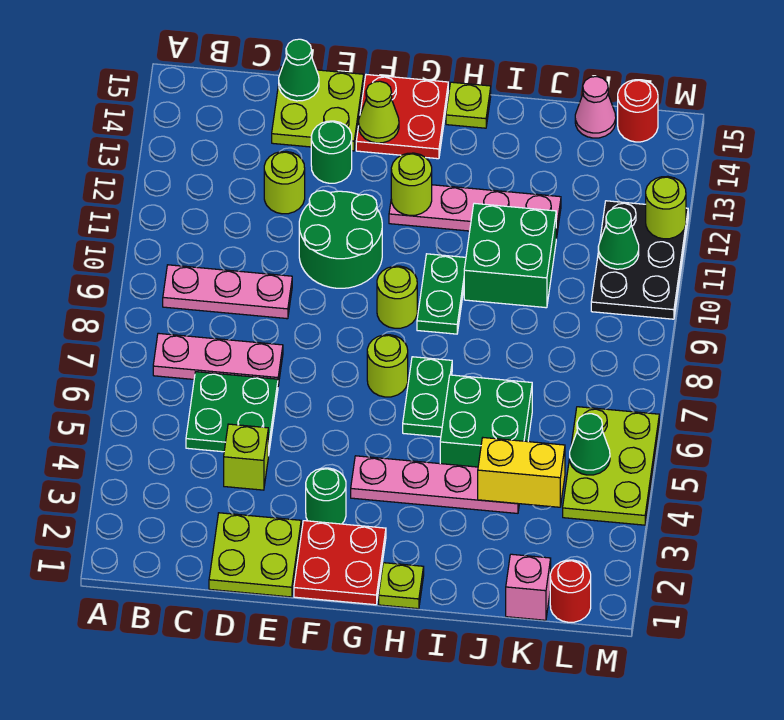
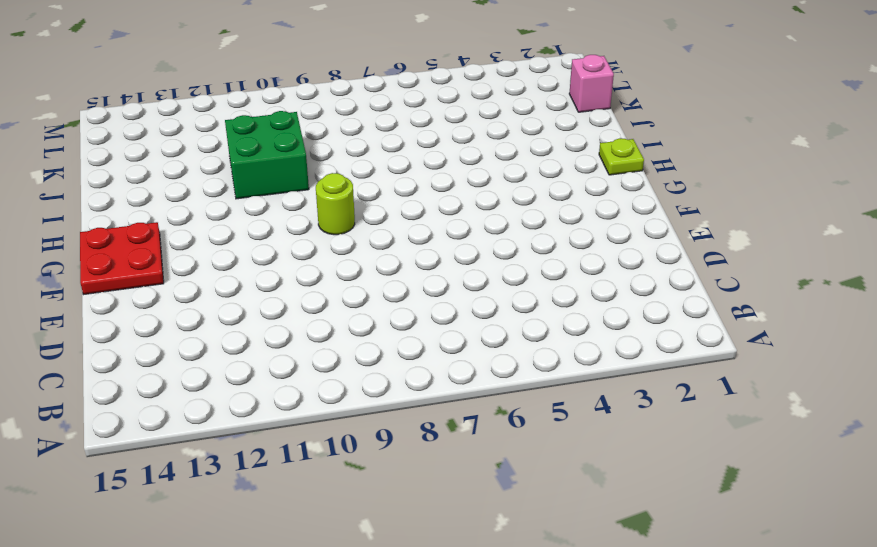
none -> pink plate B7:D7 level 1
none -> pink plate B9:D9 level 1
none -> green plate C5:D6 level 1
none -> lime plate D1:E2 level 1

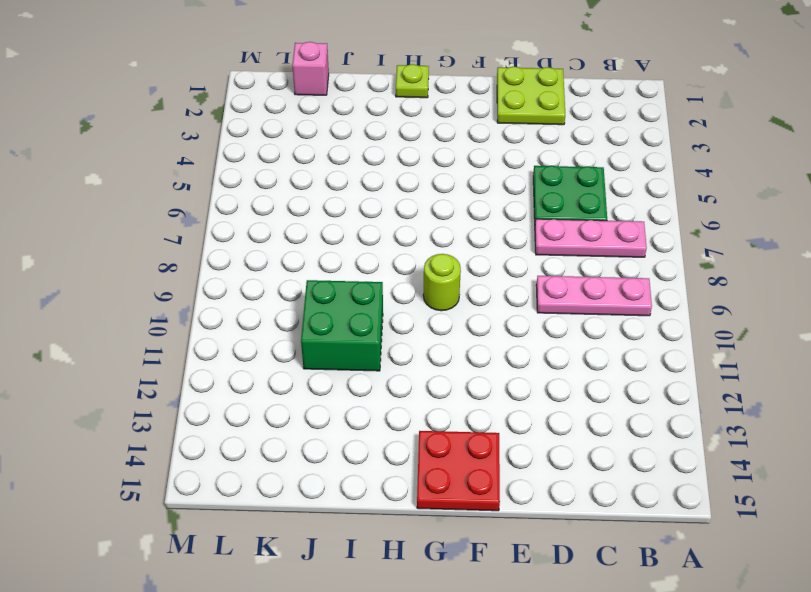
none -> lime brick D4 level 1
none -> lime round brick D12 level 1
none -> lime plate D14:E15 level 1
none -> green round brick E10:F11 level 1

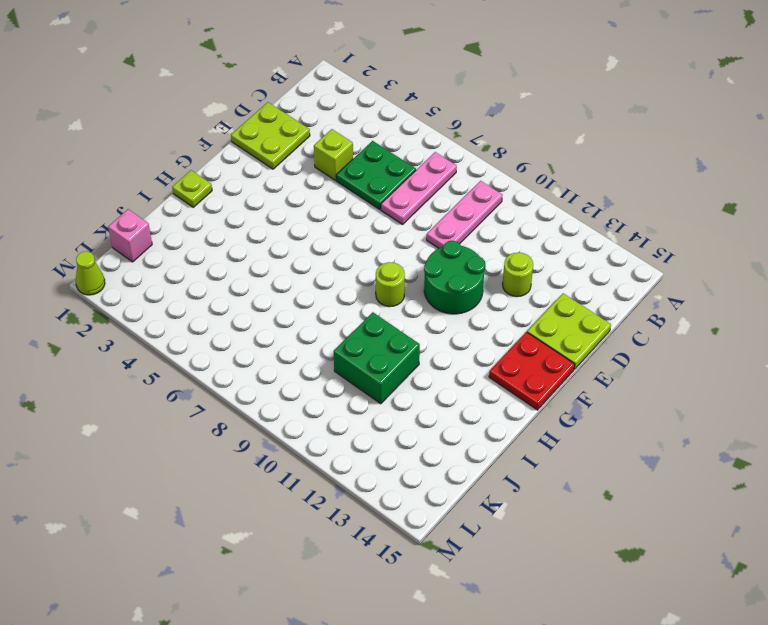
lime cone M1 level 1 -> lime cone F14 level 2
none -> green round brick E13 level 1
none -> red plate F1:G2 level 1
none -> green round brick F3 level 1
none -> pink plate G4:J4 level 1

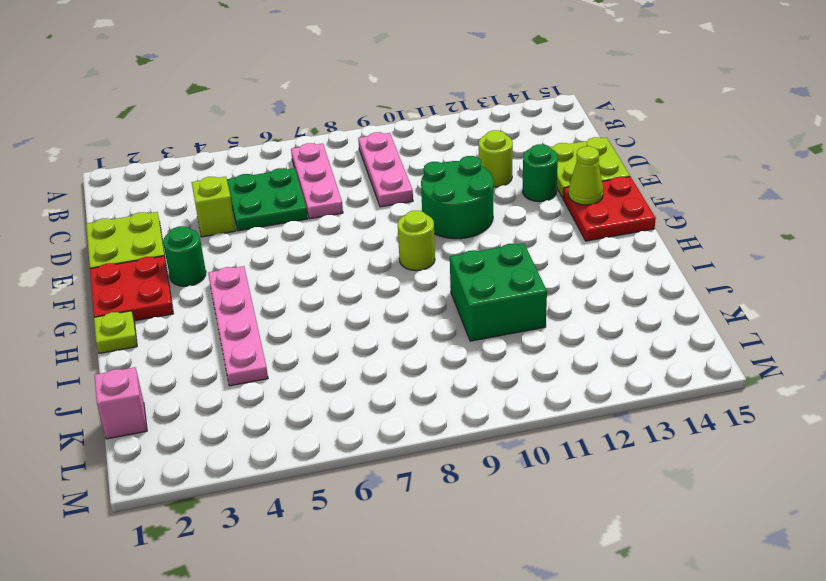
none -> lime round brick G7 level 1
none -> pink plate G12:J12 level 1
none -> green plate H6:H7 level 1
none -> green plate H9:H10 level 1

